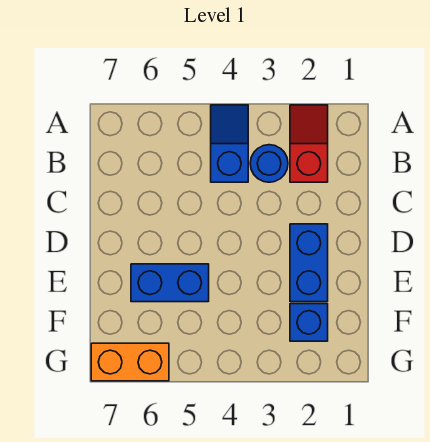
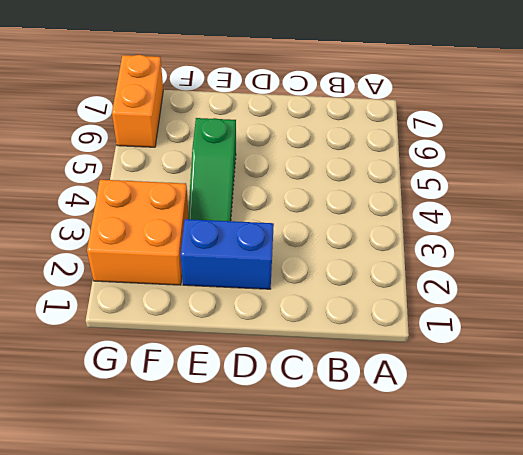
green slope E3:E5 level 1 top 5 -> blue brick E5:E6 level 1
orange brick F2:G3 level 1 -> blue brick F2 level 1
none -> red slope A2:B2 level 1 top B
none -> blue slope A4:B4 level 1 top B

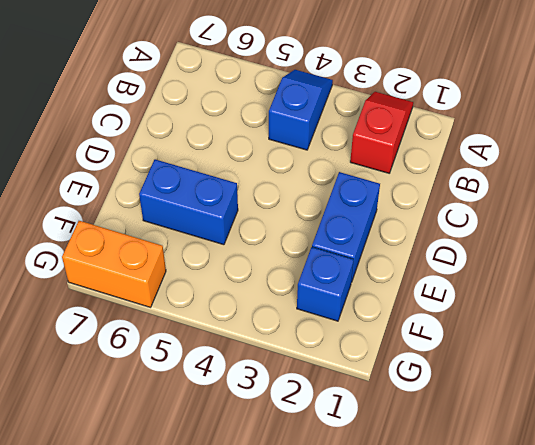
none -> blue round brick B3 level 1

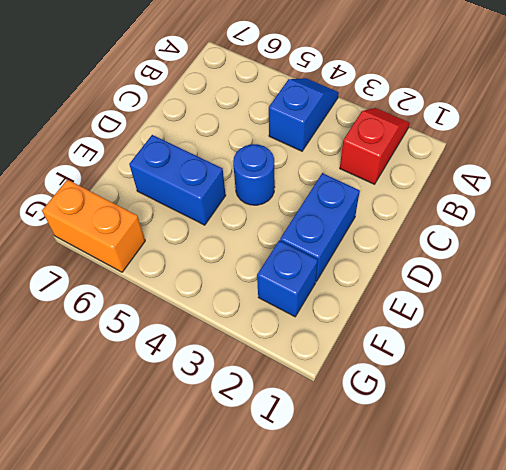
blue round brick D4 level 1 -> blue round brick B3 level 1

